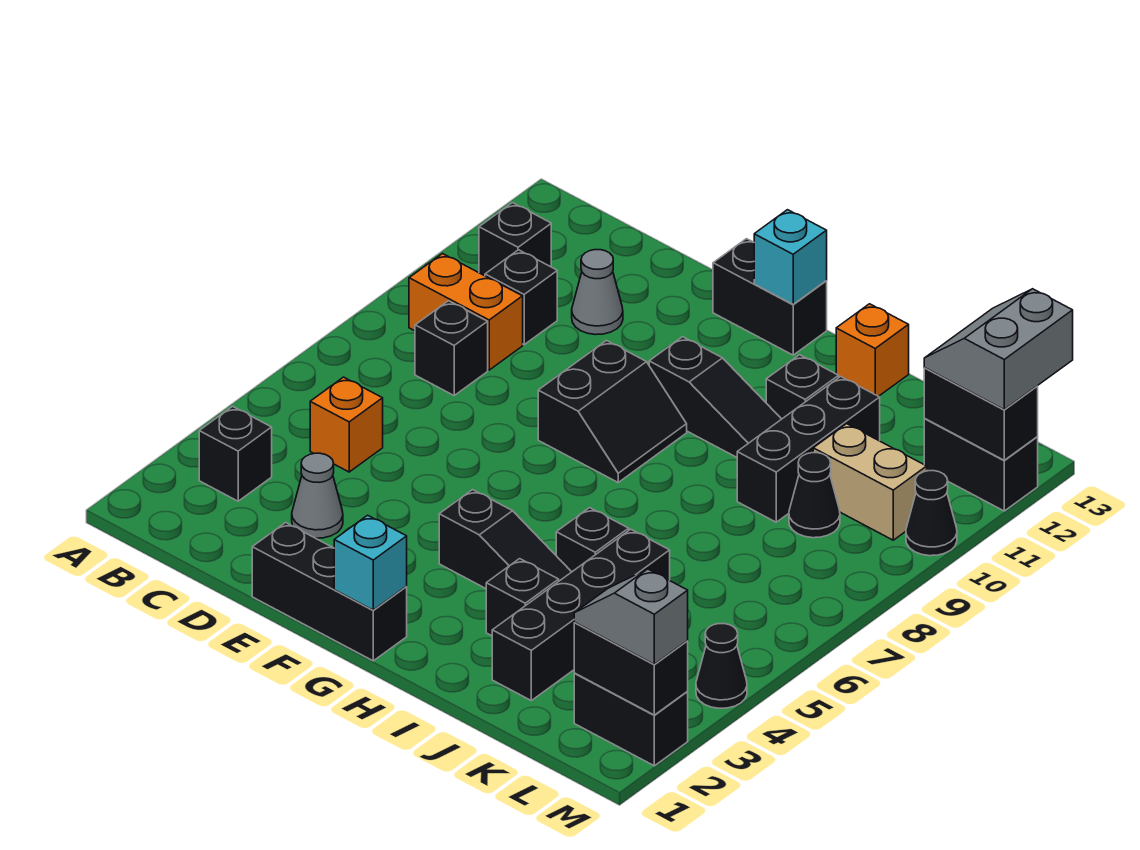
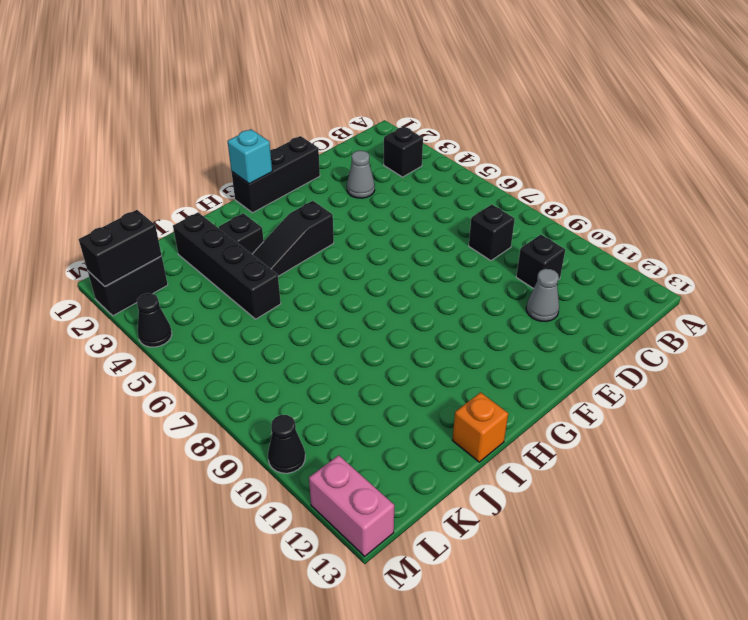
pink brick M12:M13 level 1 -> black brick L12:M12 level 1
none -> orange brick B9:C9 level 1
none -> black brick B11 level 1
none -> orange brick C5 level 1
none -> black slope F8:G9 level 1 top F

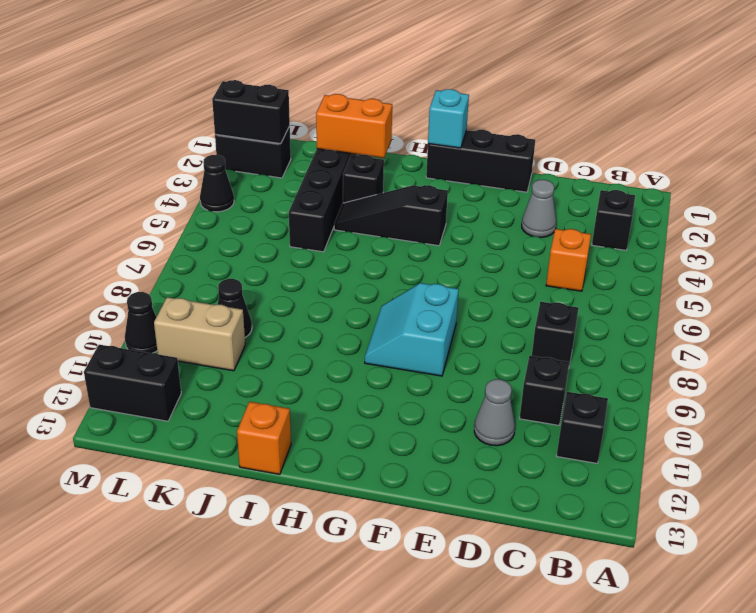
cyan slope F8:G9 level 1 top F -> black slope F8:G9 level 1 top F
orange brick I2:J2 level 2 -> orange brick B9:C9 level 1
none -> black brick F13:G13 level 1
none -> black slope G10:I10 level 1 top G
none -> black brick I5 level 1
none -> black brick I11 level 1

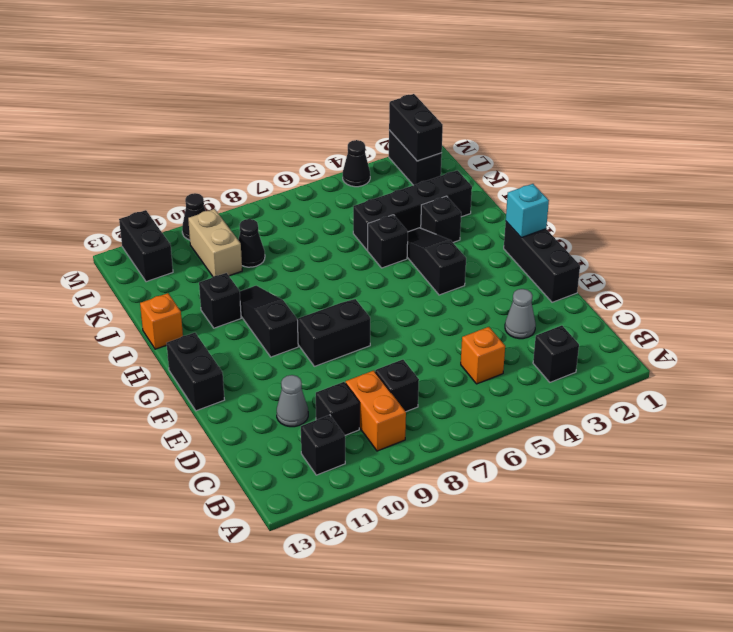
none -> black brick J9:J11 level 1
none -> cyan brick G13 level 2
none -> black brick L12:M12 level 2
none -> grey slope L2:M2 level 3 top M

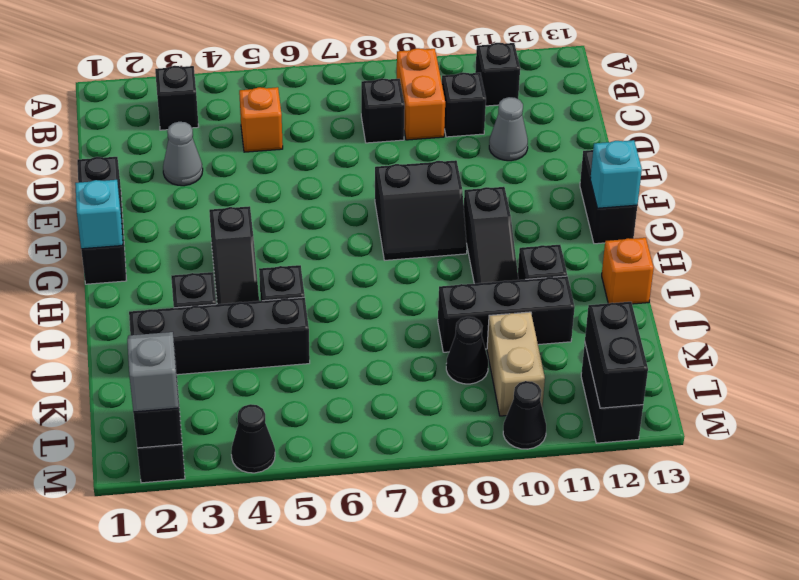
none -> grey slope L12:M13 level 3 top M

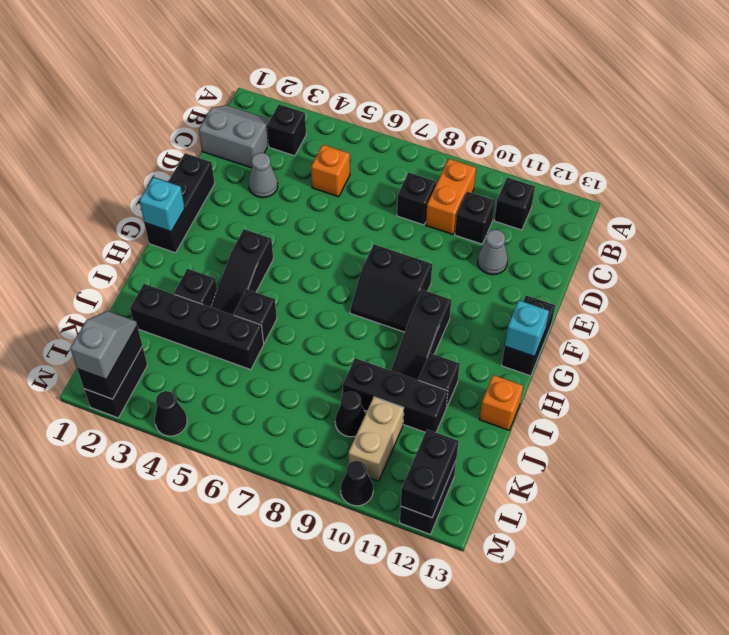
grey slope B1:C2 level 1 top C -> grey slope L12:M13 level 3 top M

